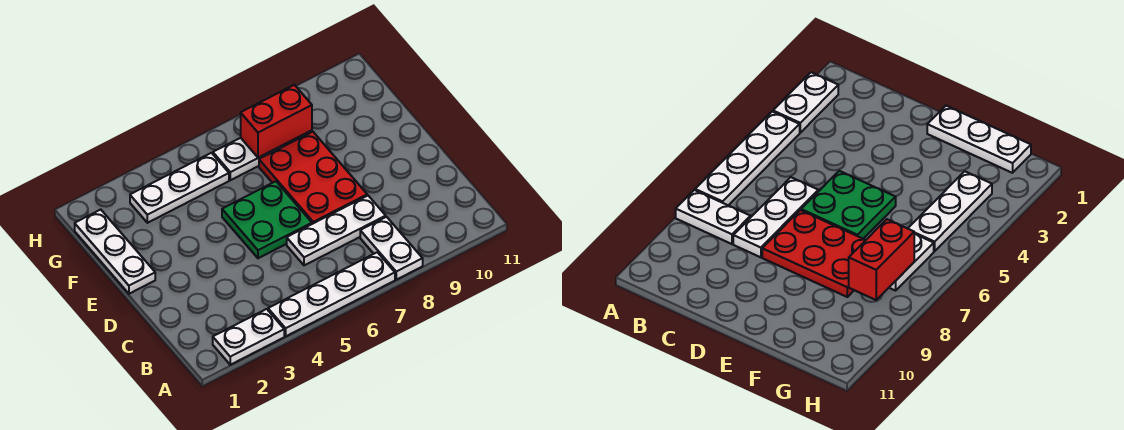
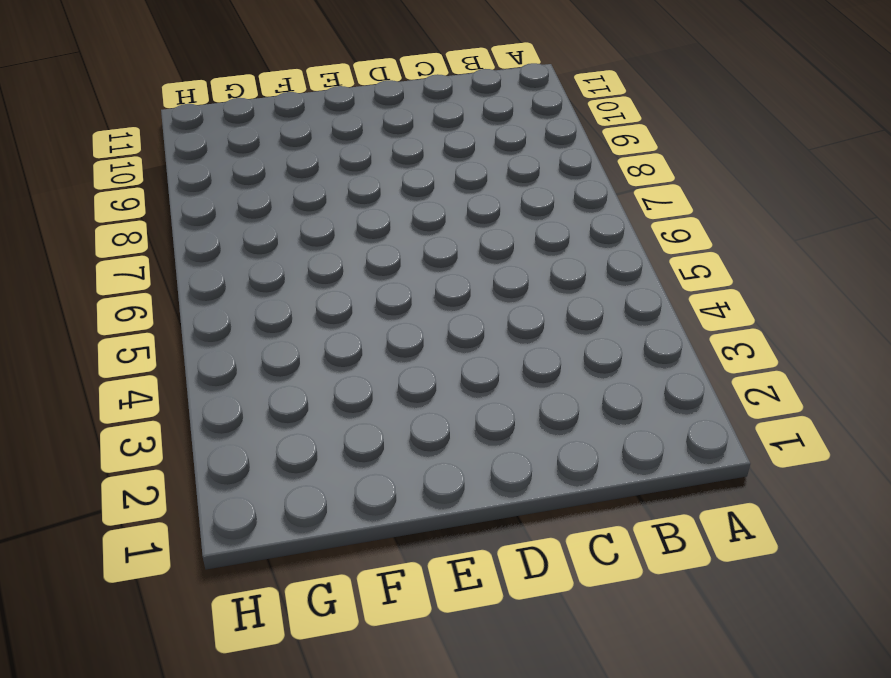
none -> white plate A2:A3 level 1
none -> white plate A4:A7 level 1

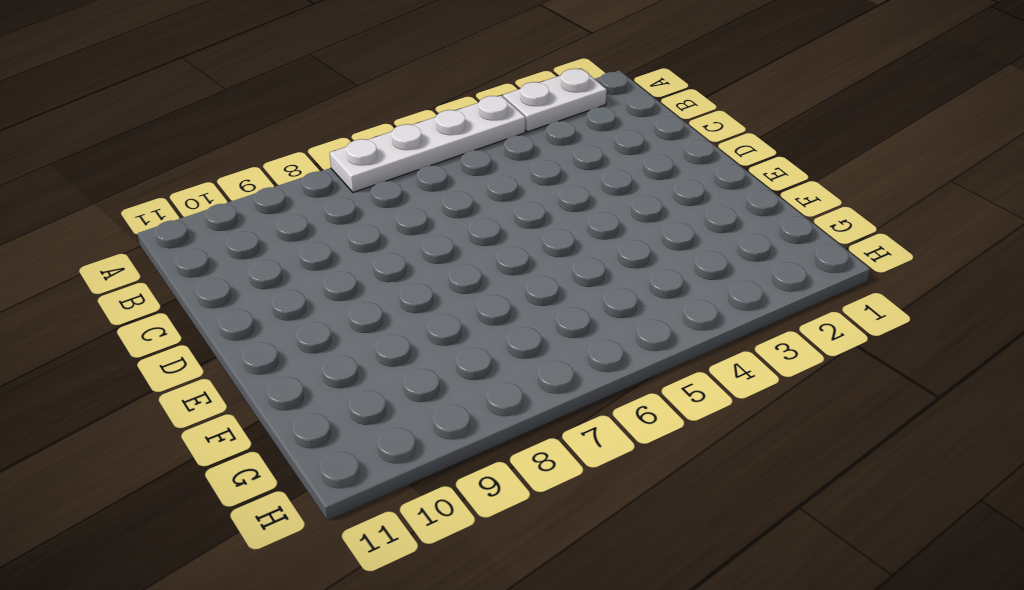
none -> white plate A8:B8 level 1
none -> white plate C6:C8 level 1

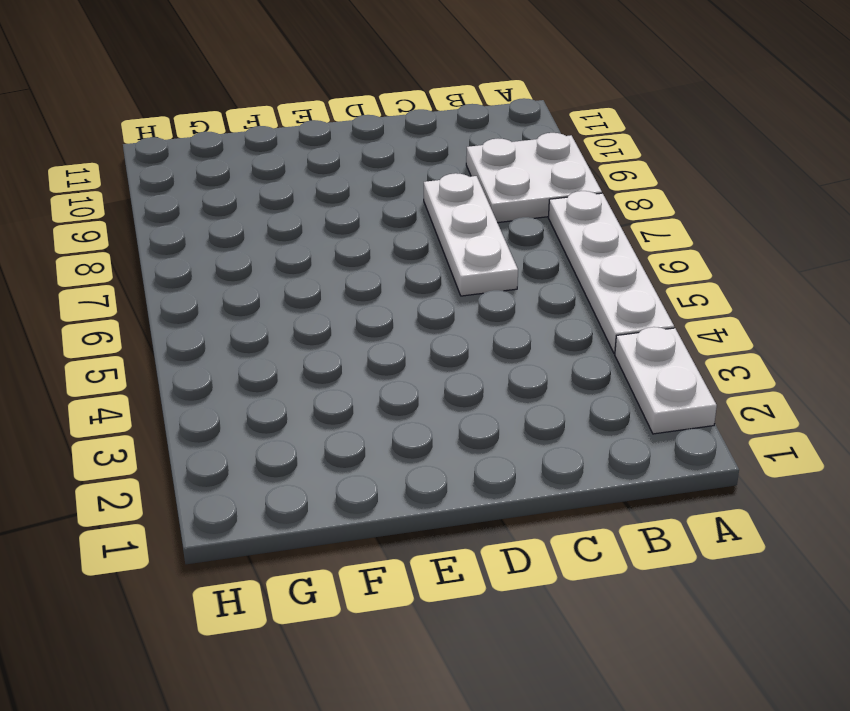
white plate A8:B9 level 1 -> white plate A8:B8 level 1
none -> green plate D5:E6 level 1
none -> red plate D7:F8 level 1

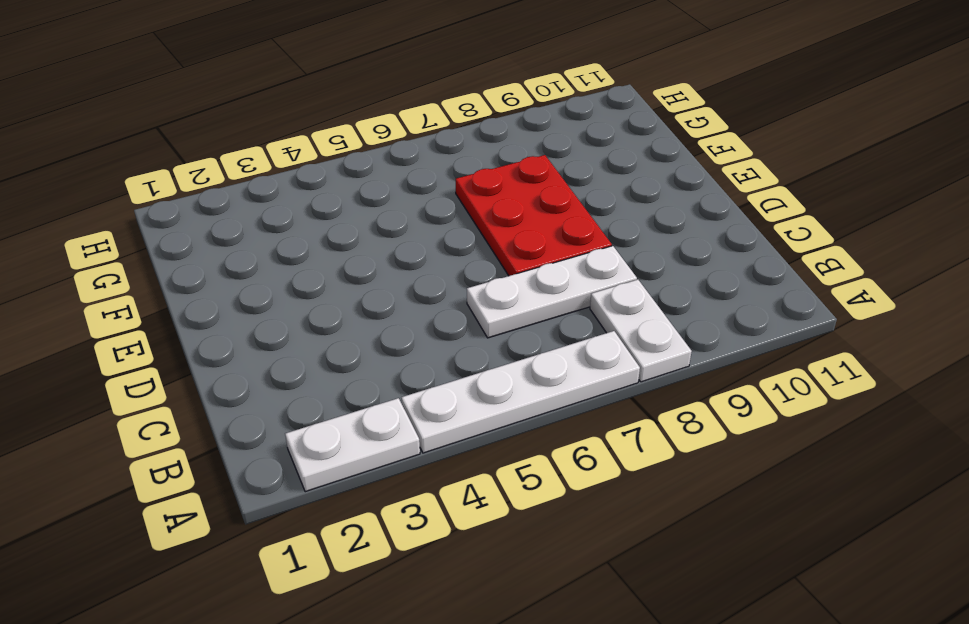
none -> green plate D5:E6 level 1
none -> white plate E1:G1 level 1

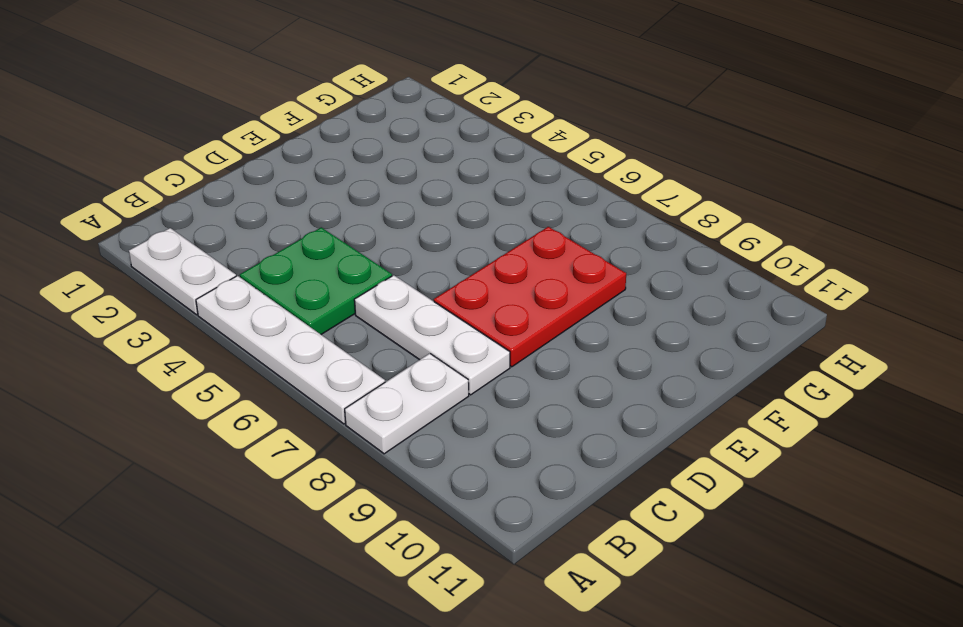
green plate B4:C5 level 1 -> green plate D5:E6 level 1
none -> white plate E1:G1 level 1
none -> white plate G3:G5 level 1

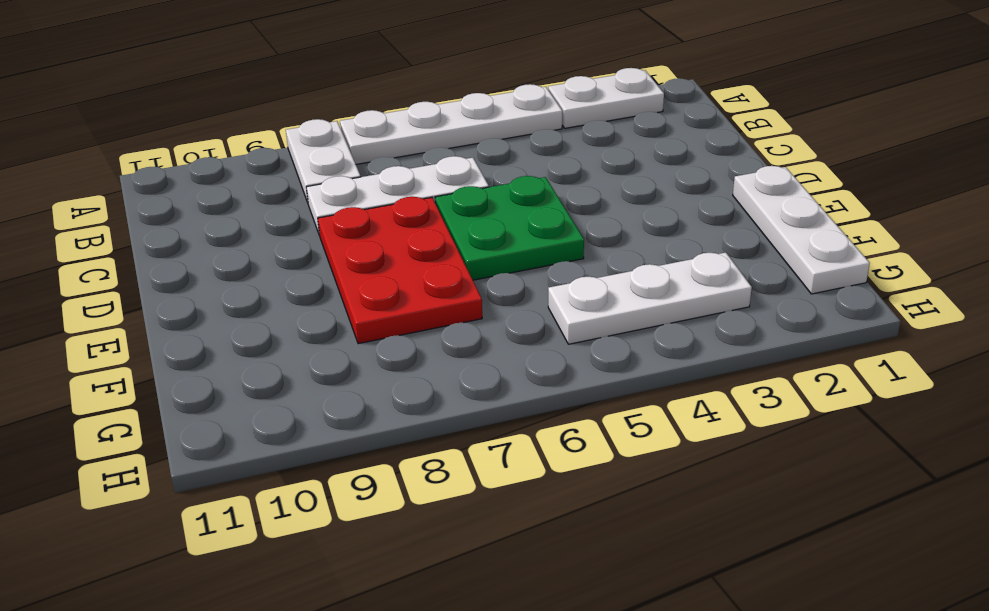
none -> white plate G6:G7 level 1
none -> red brick G7:G8 level 2

